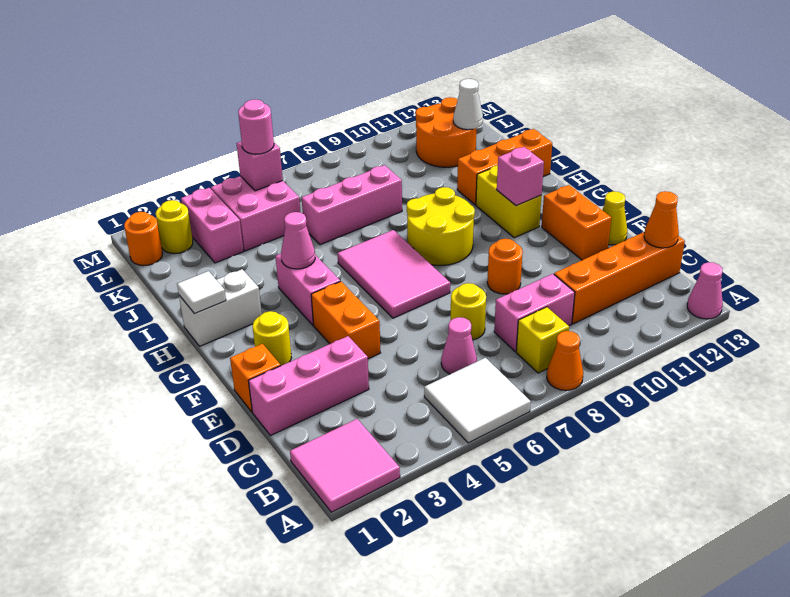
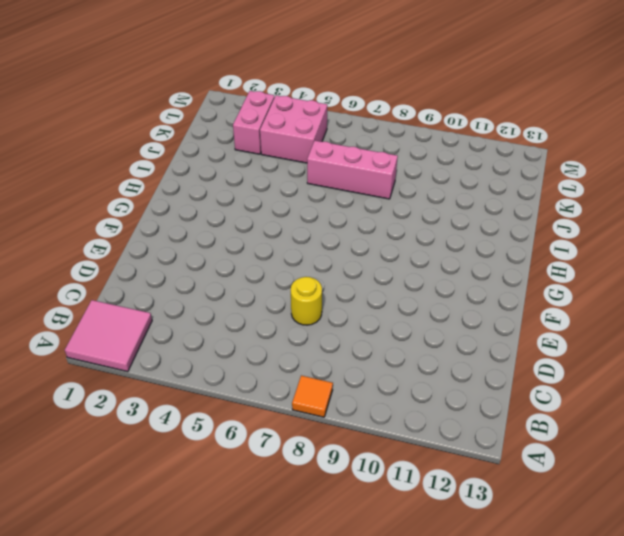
orange tile A8 level 1 -> orange cone A8 level 1
none -> white tile A5:B6 level 1
none -> pink cone A13 level 1
none -> yellow brick B8 level 1
none -> pink cone C6 level 1

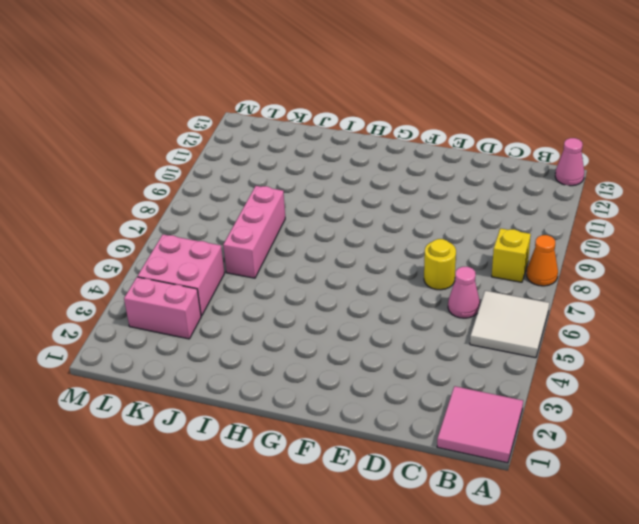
none -> pink brick C8:C9 level 1
none -> orange brick C10:C13 level 1
none -> pink brick D1:D3 level 1
none -> orange brick E1 level 1

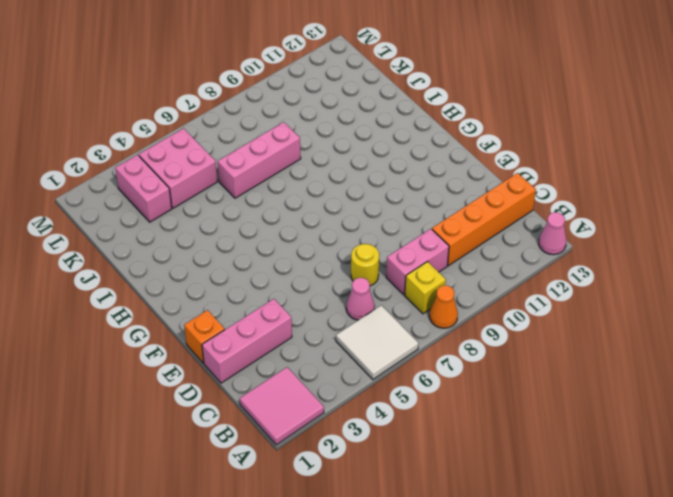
none -> orange brick E4:F4 level 1
none -> orange round brick E9 level 1
none -> orange brick E12:F12 level 1
none -> yellow cone E13 level 1

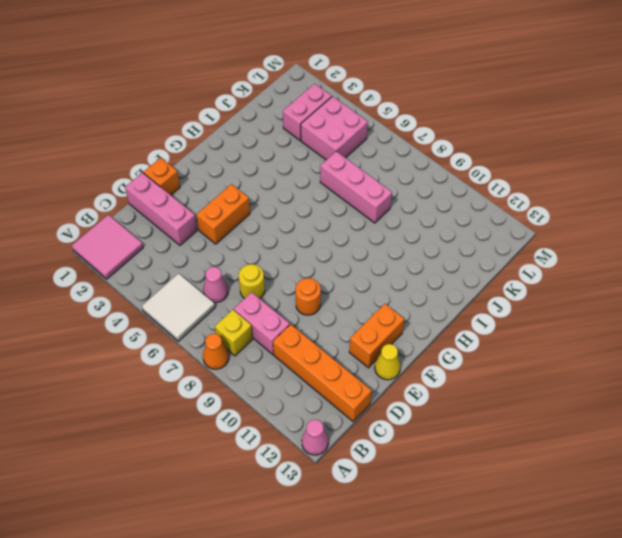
none -> yellow round brick F2 level 1
none -> pink tile F6:H7 level 1
none -> pink brick G4:H4 level 1
none -> yellow round brick G8:H9 level 1

